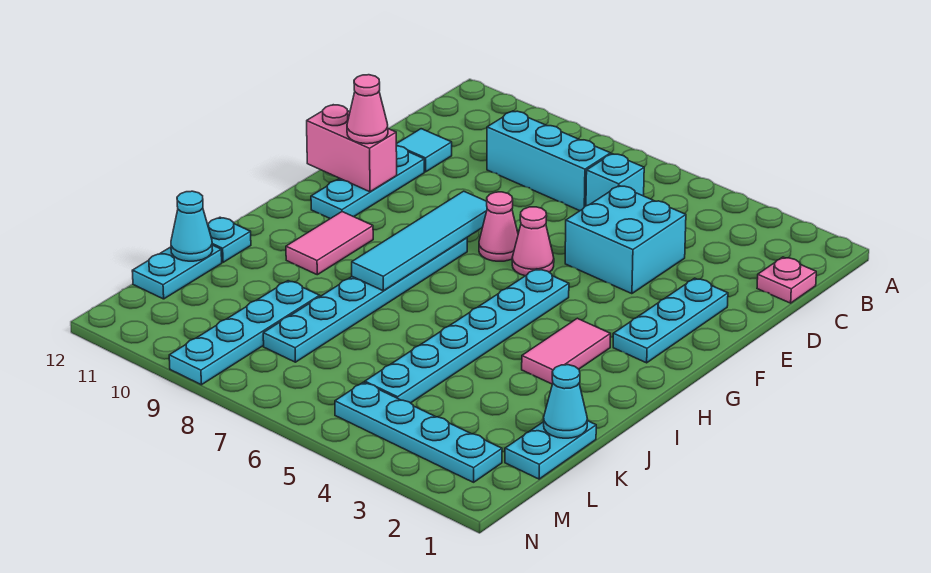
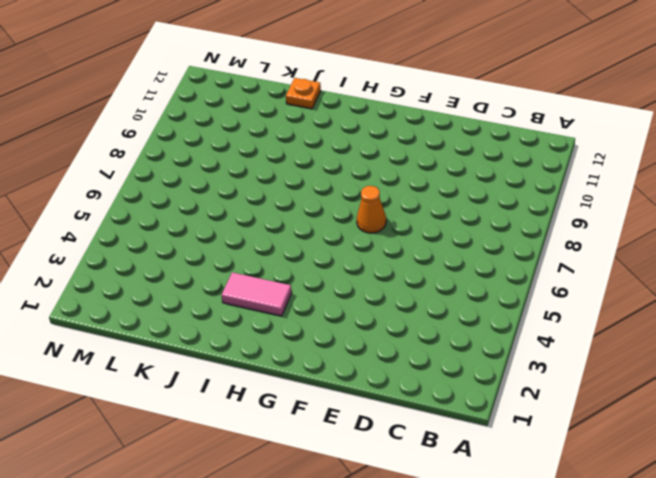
orange cone F7 level 1 -> pink cone F7 level 1
orange plate J12 level 1 -> cyan plate J12 level 1
none -> pink plate C1 level 1
none -> cyan brick C6 level 1
none -> cyan brick C7:C9 level 1

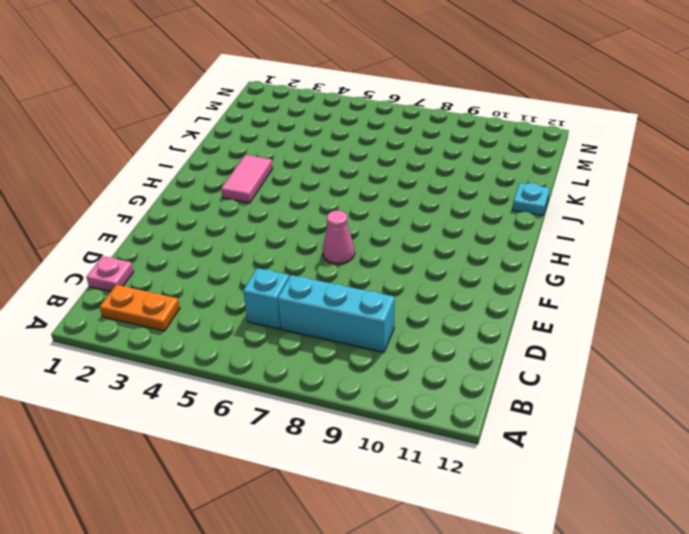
orange plate B2:B3 level 1 -> none
none -> cyan brick D4:E5 level 1
none -> cyan tile D11 level 1
none -> cyan plate E2:G2 level 1

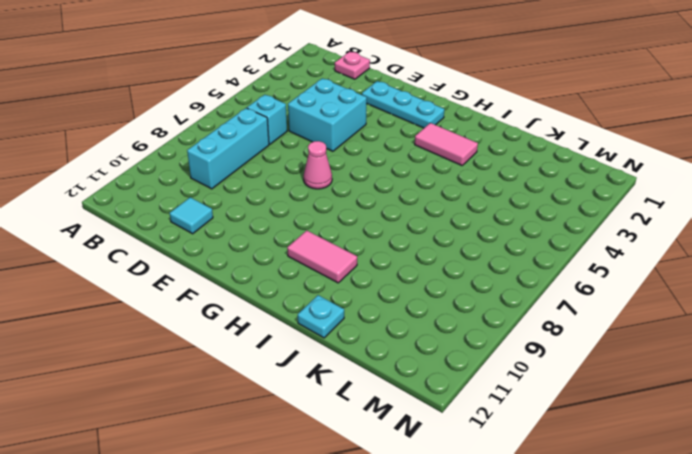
none -> cyan plate E11:G11 level 1
none -> pink cone F6 level 1
none -> cyan plate G5:L5 level 1

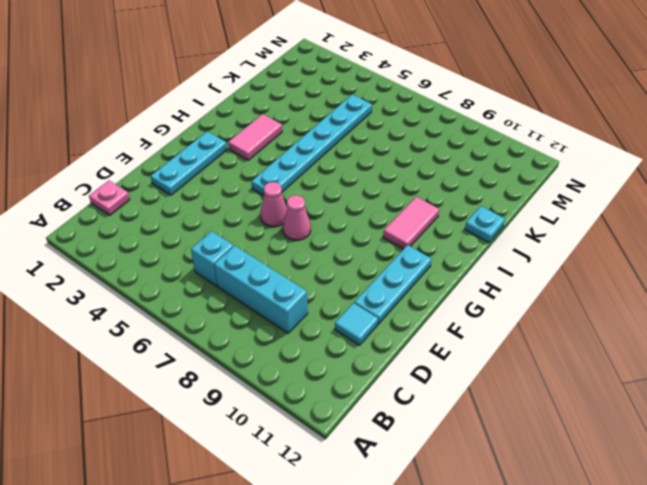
none -> cyan brick D4:E5 level 1
none -> cyan plate G8:L8 level 1
none -> cyan plate K1:L1 level 1

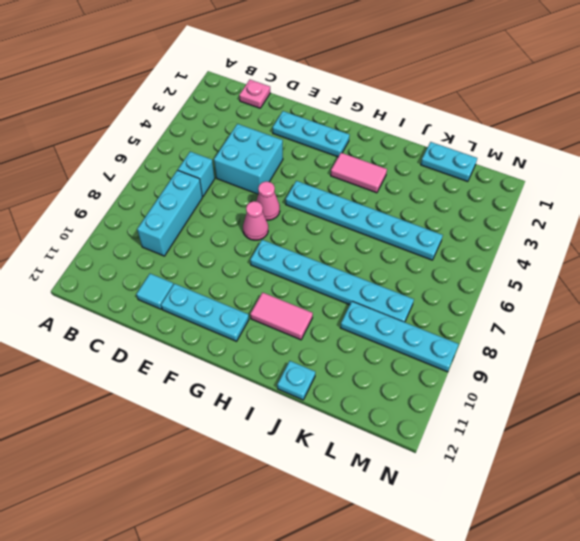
none -> cyan plate K12:L12 level 1
none -> cyan plate M2:M5 level 1
none -> cyan tile F8:I8 level 2

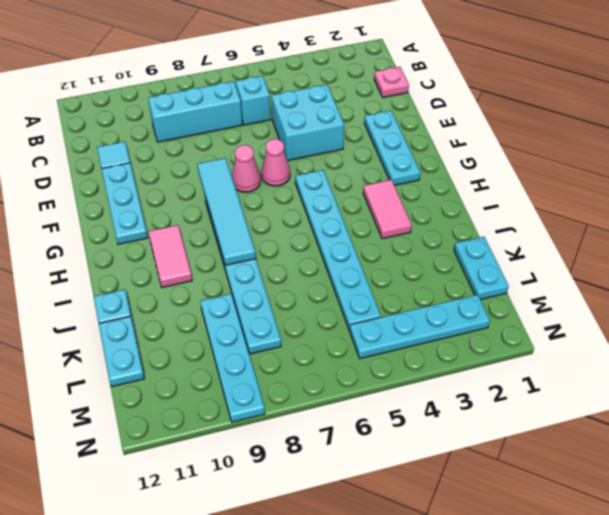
none -> pink brick F11:F12 level 2
none -> cyan cone K1 level 2
none -> cyan cone K12 level 2

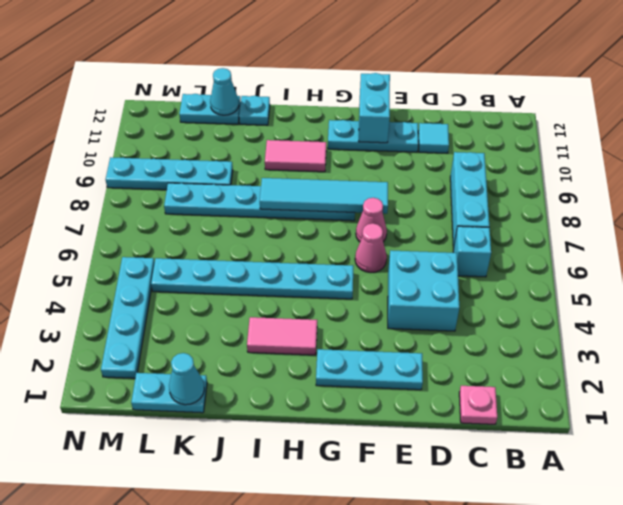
cyan brick F11:F12 level 2 -> pink brick F11:F12 level 2
none -> pink cone F11 level 3

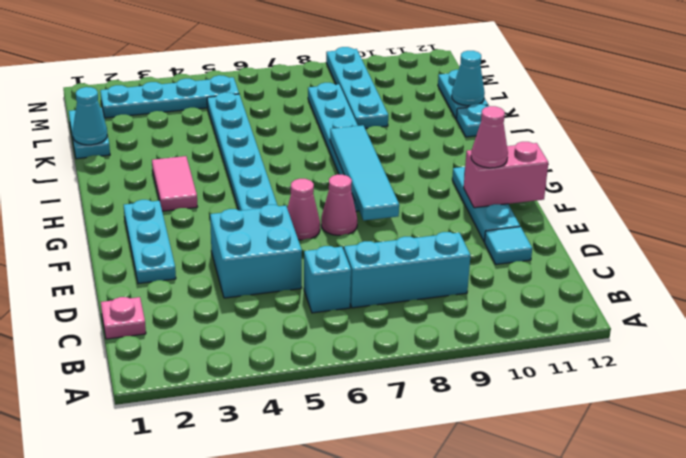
none -> pink tile H10:I10 level 1

